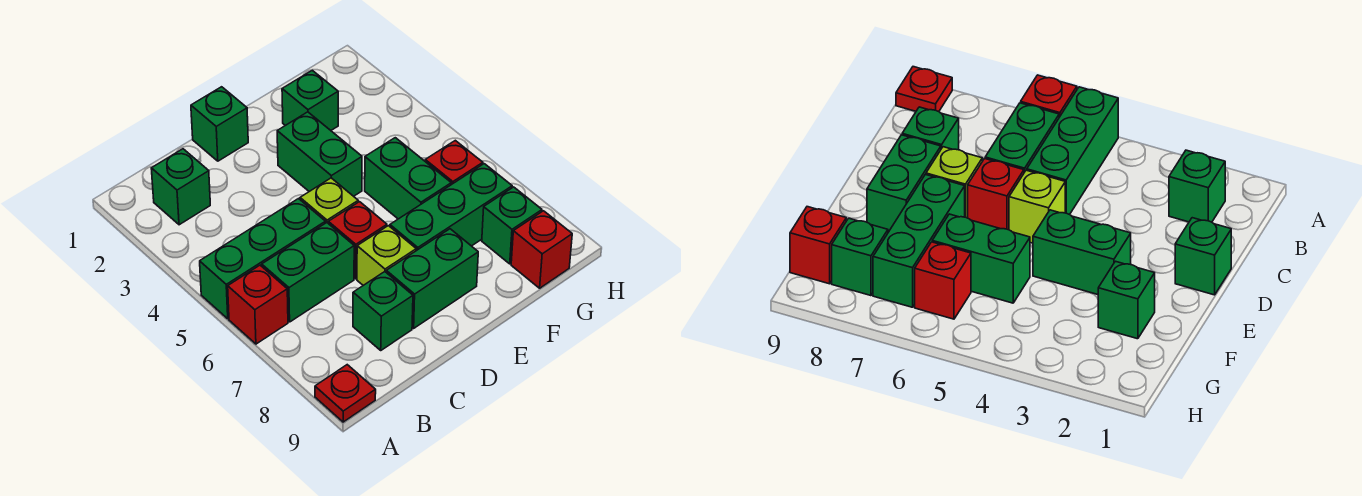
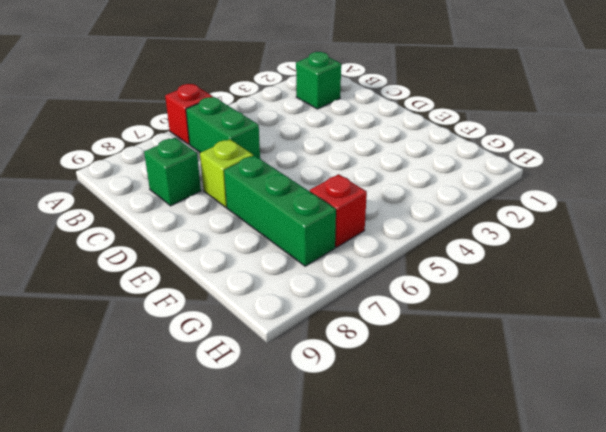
none -> green brick A5:C5 level 1
none -> red plate A9 level 1
none -> green brick D1 level 1

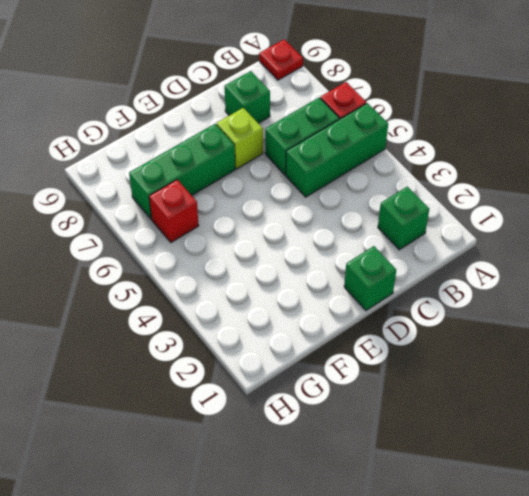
none -> lime brick D5 level 1
none -> red brick D6 level 1
none -> green brick D8:E8 level 1

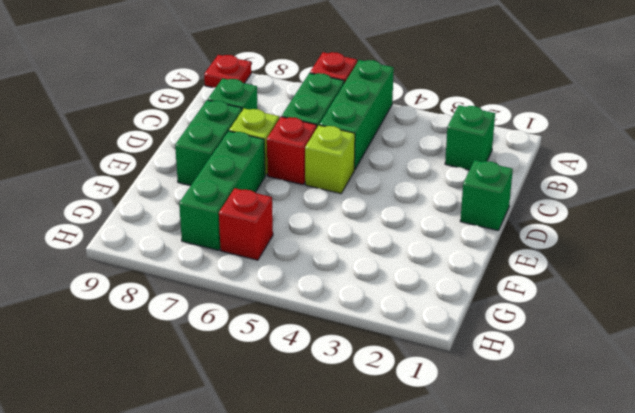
none -> green brick E3:E4 level 1
none -> green brick F2 level 1
none -> green brick F5:F6 level 1

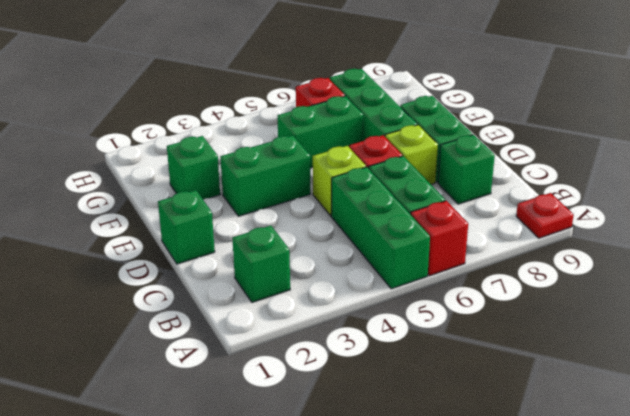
none -> green brick G8 level 1
none -> red brick G9 level 1

